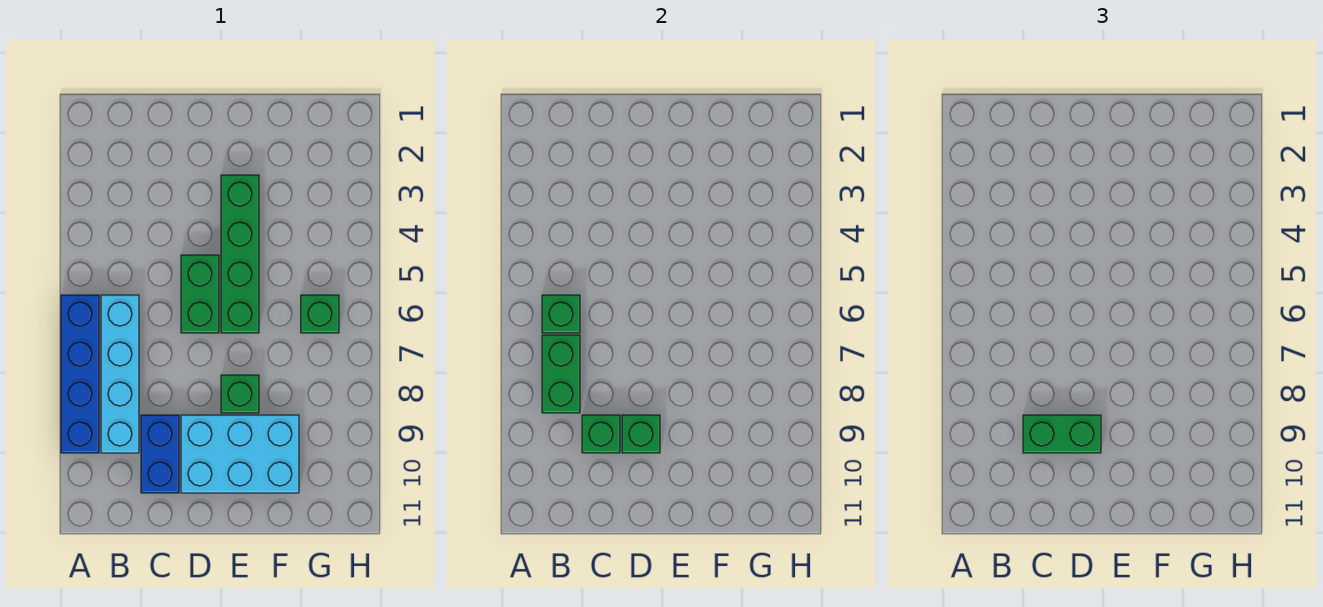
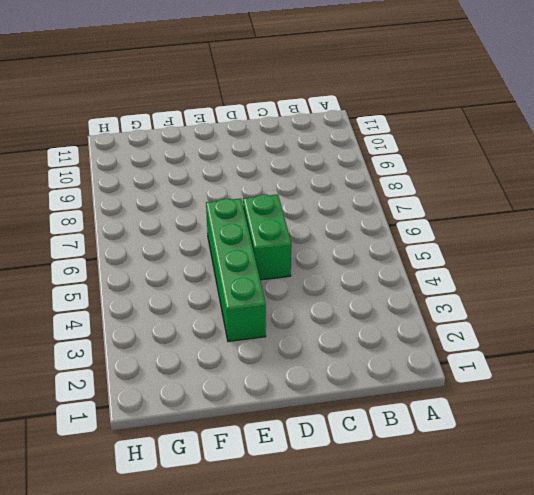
none -> blue brick A6:A9 level 1
none -> cyan brick B6:B9 level 1
none -> blue brick C9:C10 level 1

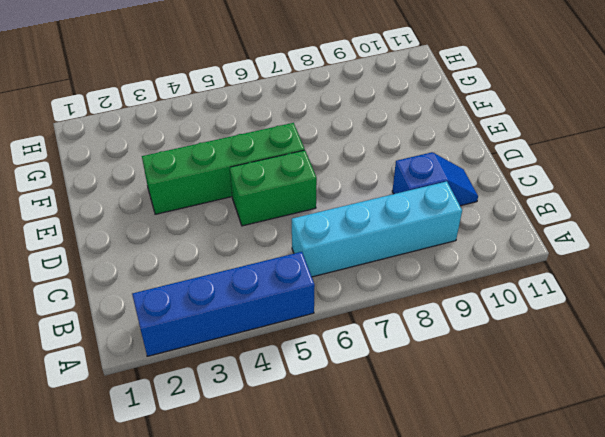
blue brick A2:A5 level 1 -> blue brick A6:A9 level 1
blue slope C9:C10 level 1 top 9 -> blue brick C9:C10 level 1
none -> cyan brick D9:F10 level 1
none -> green brick E8 level 1
none -> green brick G6 level 1

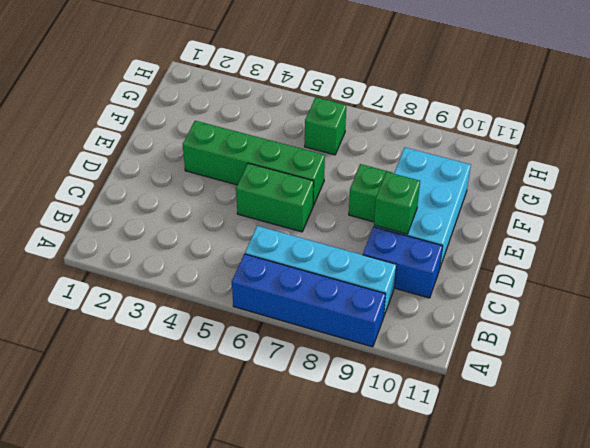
none -> green brick B6 level 2
none -> green brick B7:B8 level 2
none -> green brick C9 level 2

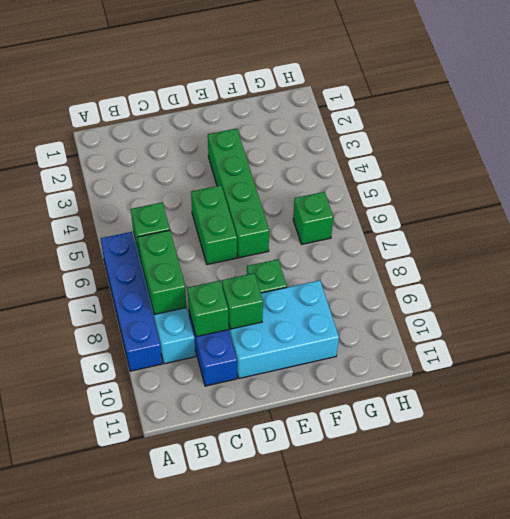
none -> green brick C9:D9 level 3

